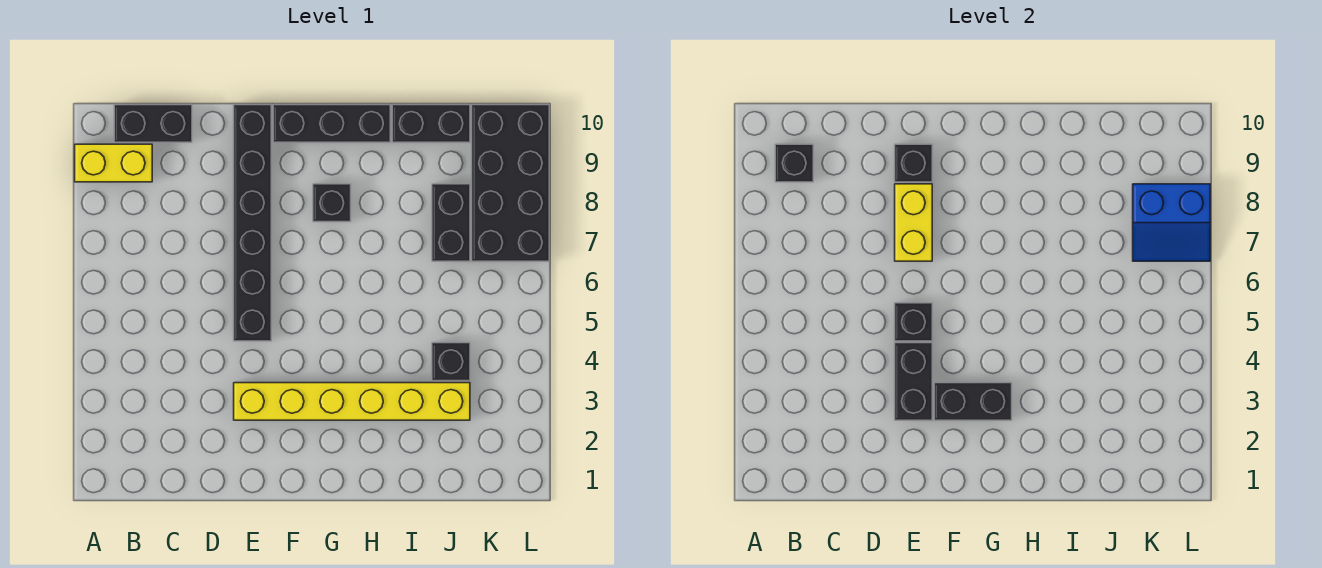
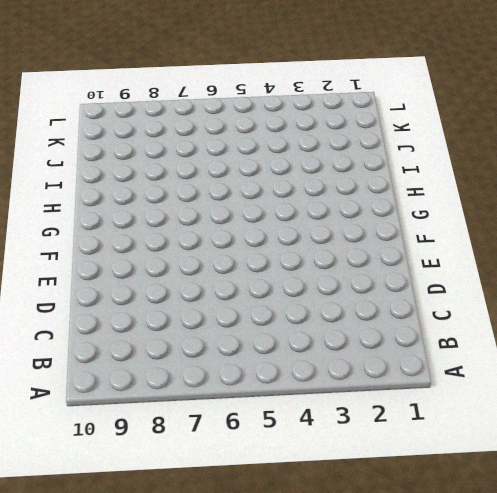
none -> yellow brick A9:B9 level 1
none -> black brick B10:C10 level 1
none -> yellow brick E3:J3 level 1

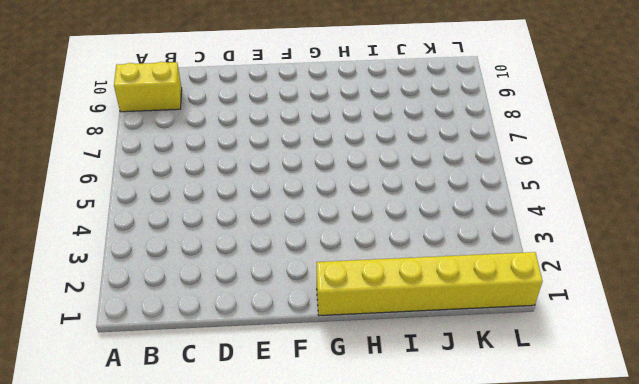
yellow brick G1:L1 level 1 -> yellow brick E3:J3 level 1
none -> black brick B10:C10 level 1
none -> black brick E5:E10 level 1
none -> black brick F10:H10 level 1

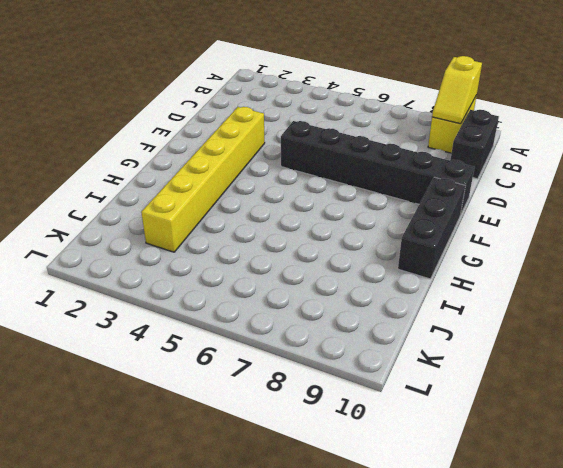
yellow slope A9:B9 level 2 top A -> black brick B9 level 2
none -> black brick G8 level 1
none -> black brick I10:J10 level 1
none -> black brick J4 level 1

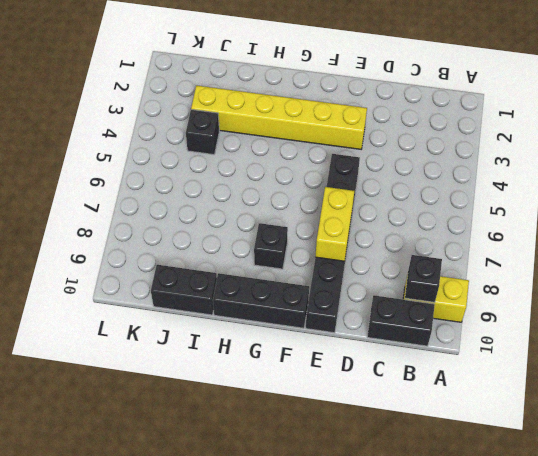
none -> black brick J7:J8 level 1
none -> black brick K7:L10 level 1
none -> black brick E3:E4 level 2

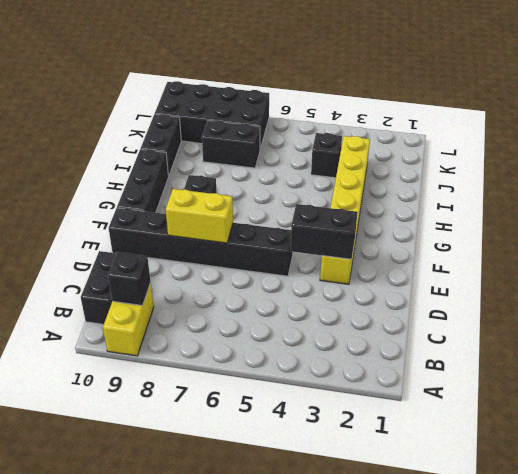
none -> black brick E5 level 2
none -> black brick E9 level 2
none -> black brick F3:G3 level 2

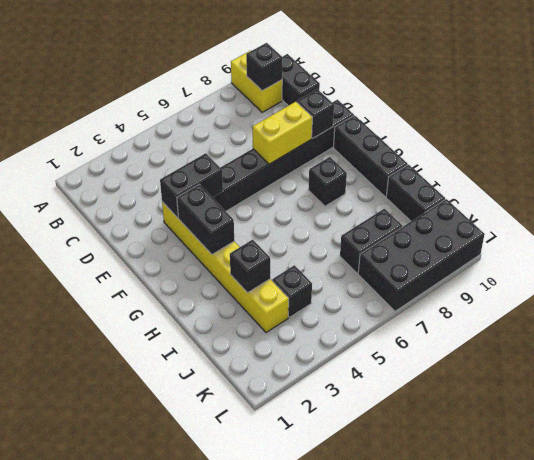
black brick I3 level 2 -> black brick E5 level 2
none -> blue slope K7:L8 level 2 top 8

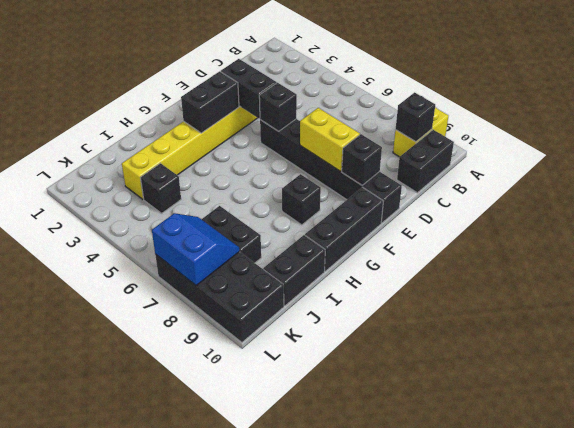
blue slope K7:L8 level 2 top L -> blue slope K7:L8 level 2 top 8

